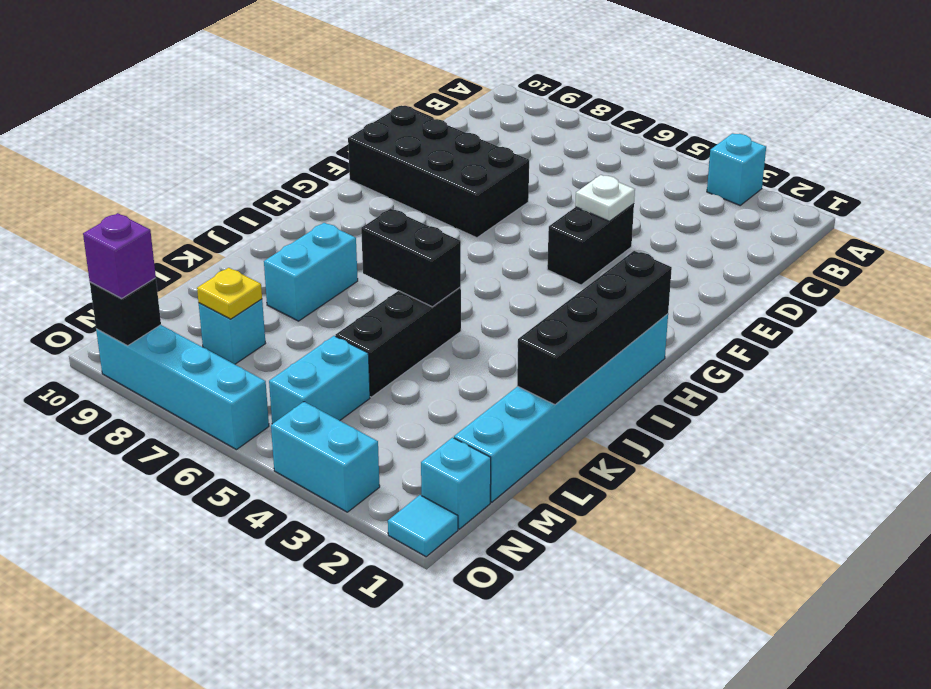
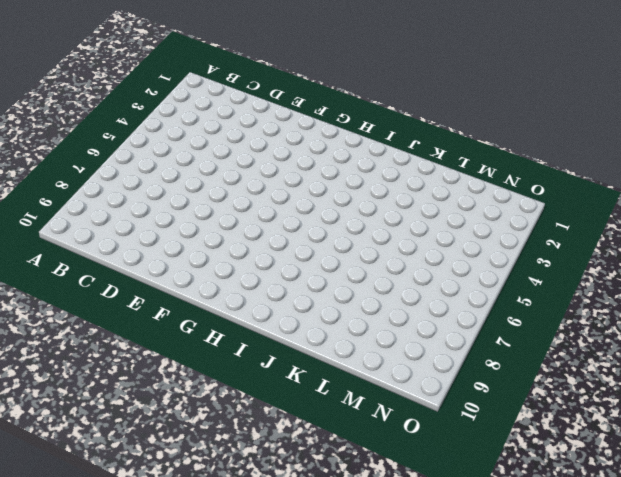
none -> cyan brick A3 level 1
none -> black brick E4:F4 level 1
none -> black brick E7:F10 level 1

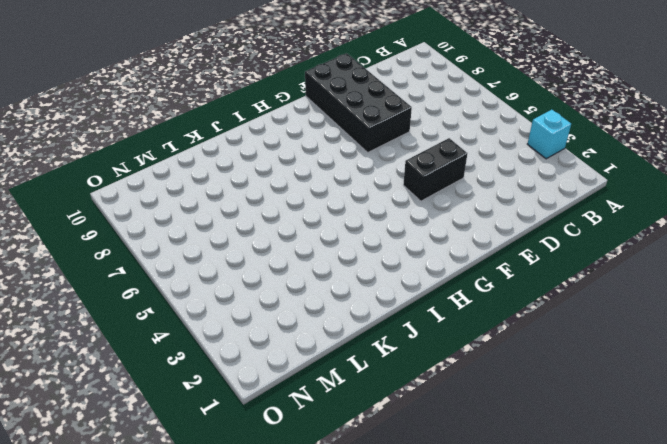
none -> cyan brick H1:M1 level 1
none -> black brick J5:L5 level 1
none -> cyan brick J8:K8 level 1

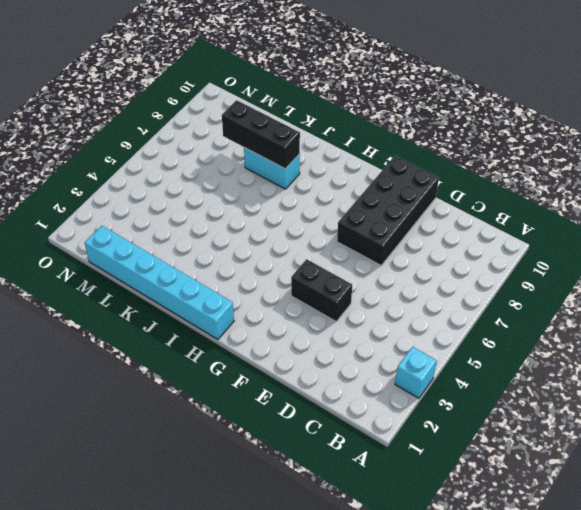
black brick J8:L8 level 2 -> black brick J5:L5 level 1
none -> cyan brick M5:N5 level 1
none -> cyan brick M8 level 1
none -> cyan brick N1 level 1

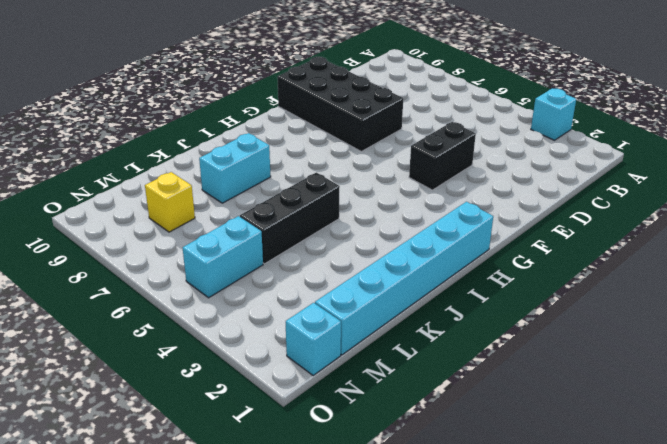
yellow brick M8 level 1 -> cyan brick M8 level 1
none -> cyan tile O1 level 1
none -> cyan brick O3:O4 level 1
none -> cyan brick O6:O9 level 1

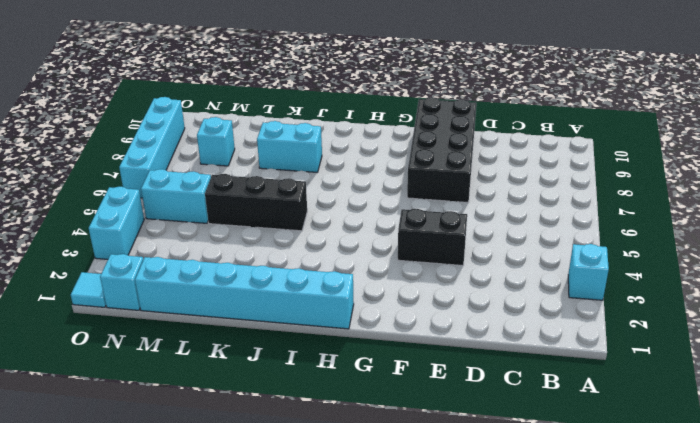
none -> white plate E4 level 2
none -> black brick H1:K1 level 2
none -> black brick J5:J6 level 2

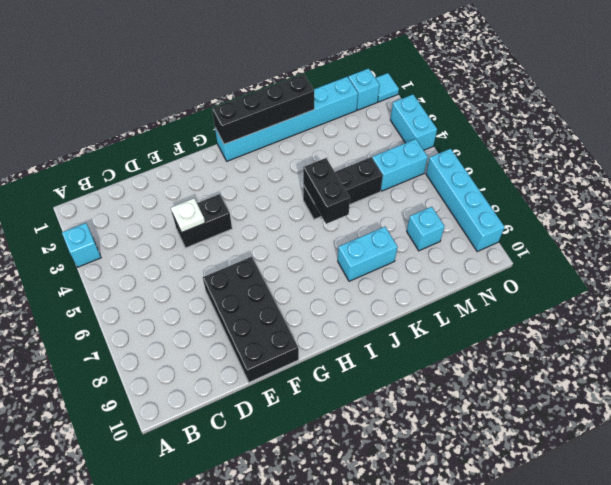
none -> yellow plate M8 level 2
none -> black brick O9 level 2
none -> purple brick O9 level 3

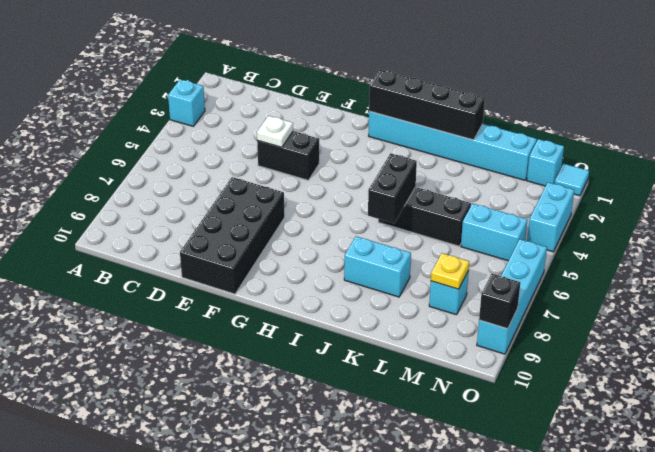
none -> purple brick O9 level 3

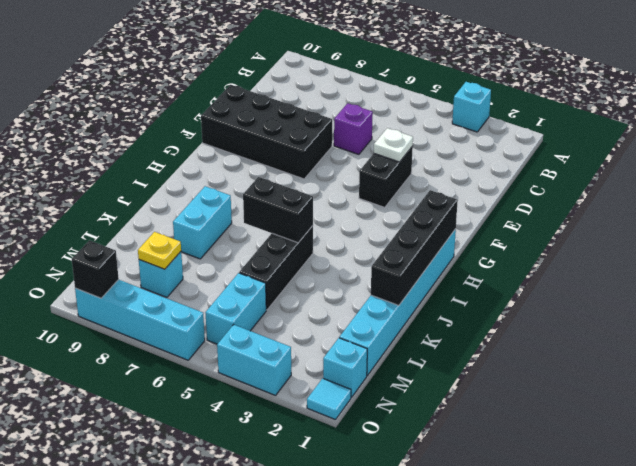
purple brick D6 level 1 -> purple brick O9 level 3

